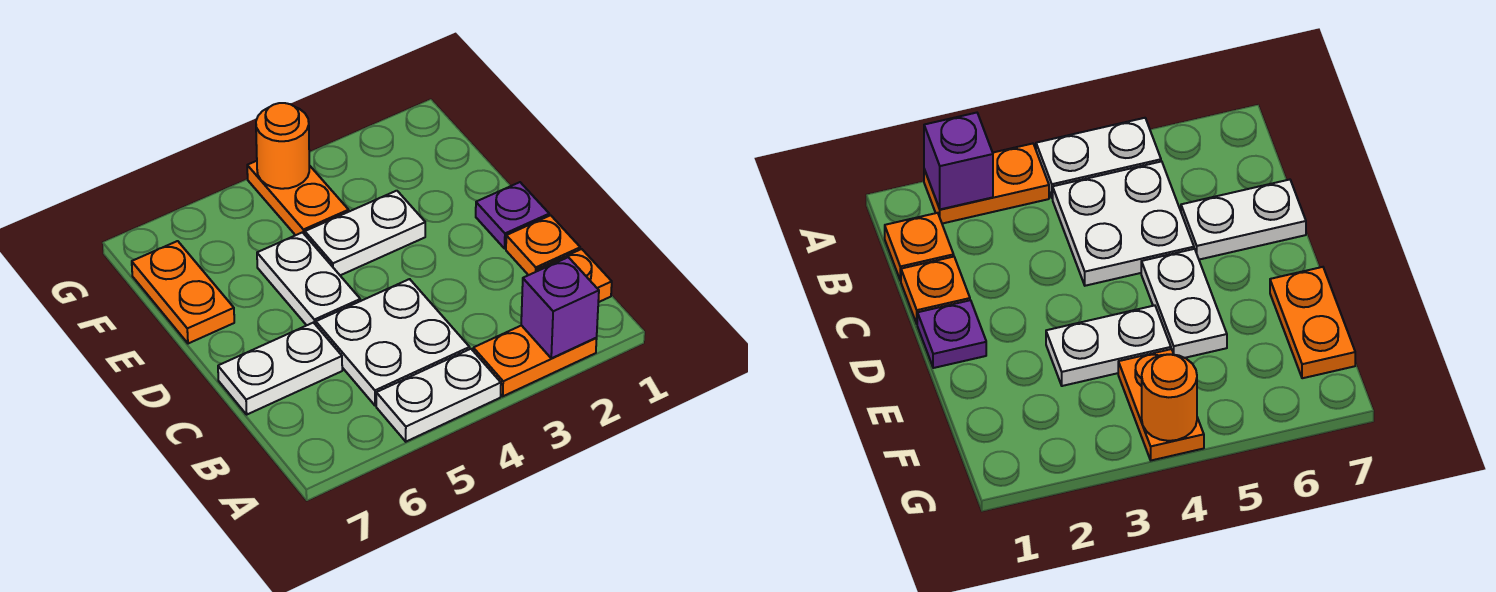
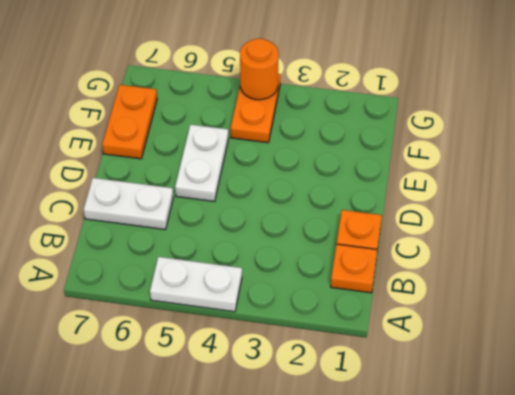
none -> orange plate A2:A3 level 1
none -> white plate B4:C5 level 1
none -> purple plate D1 level 1

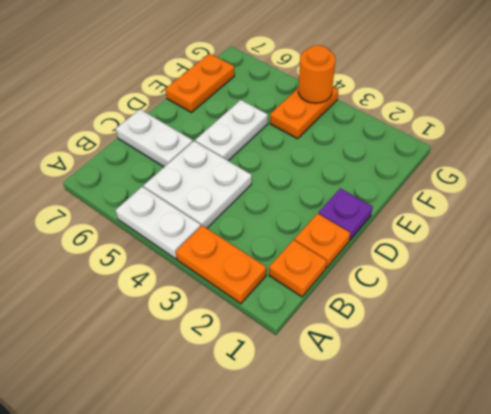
none -> white plate E3:E4 level 1
none -> purple brick A2 level 2

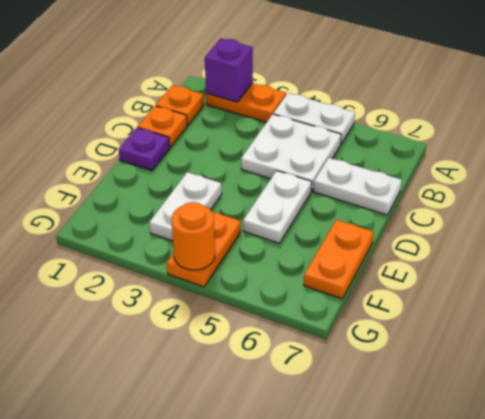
white plate E3:F3 level 1 -> white plate E3:E4 level 1

